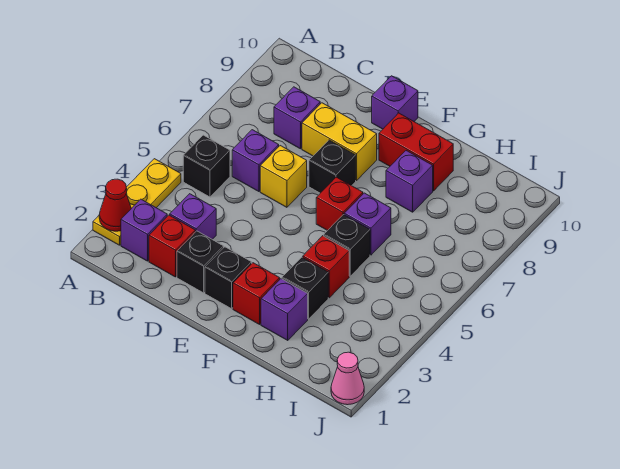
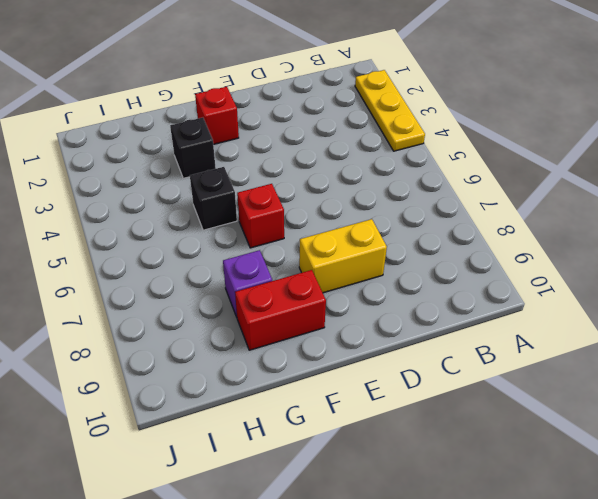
none -> purple brick B2 level 1
none -> black brick B5 level 1
none -> red brick C2 level 1

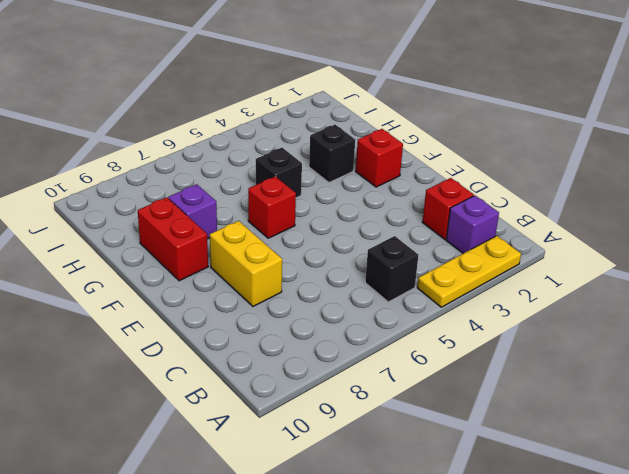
none -> purple brick C3 level 1
none -> purple brick C6 level 1
none -> purple brick C8 level 1

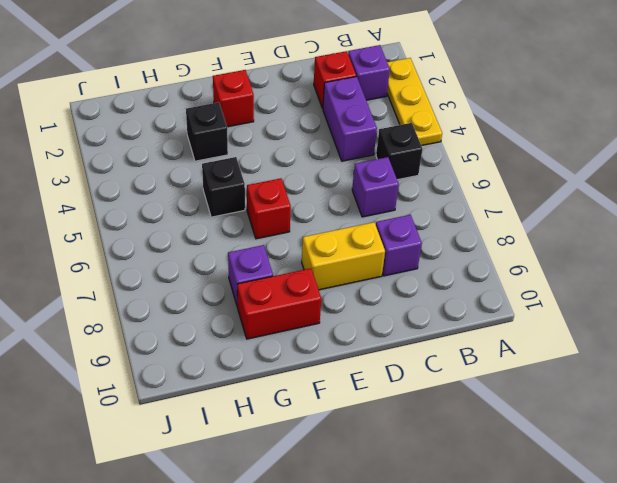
purple brick C3:C4 level 1 -> purple brick C3 level 1
none -> black brick D2 level 1
none -> yellow brick D6 level 1
none -> black brick E2 level 1

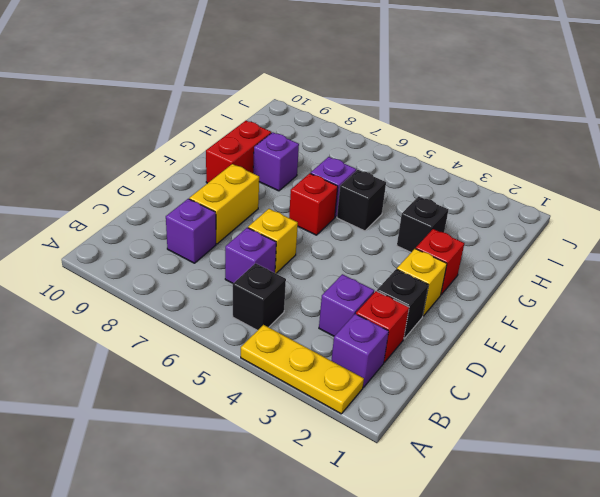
yellow brick E2 level 1 -> black brick E2 level 1
none -> black brick E7 level 1
none -> purple brick E10 level 1
none -> purple brick G2 level 1

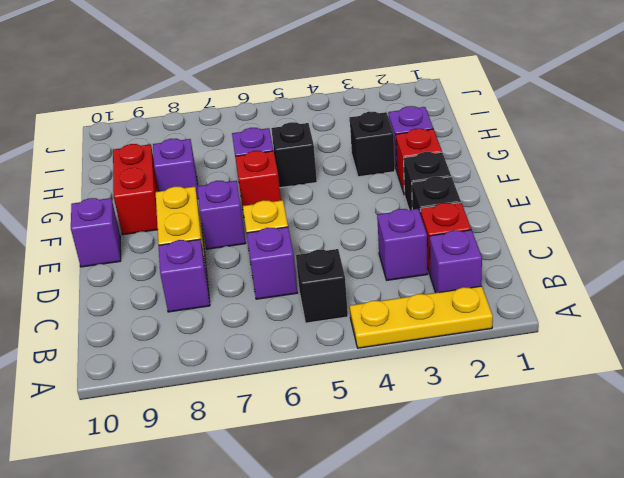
purple brick E7 level 1 -> black brick E7 level 1
none -> red brick G4 level 1
none -> pink cone J1 level 1
none -> red cone A2 level 2

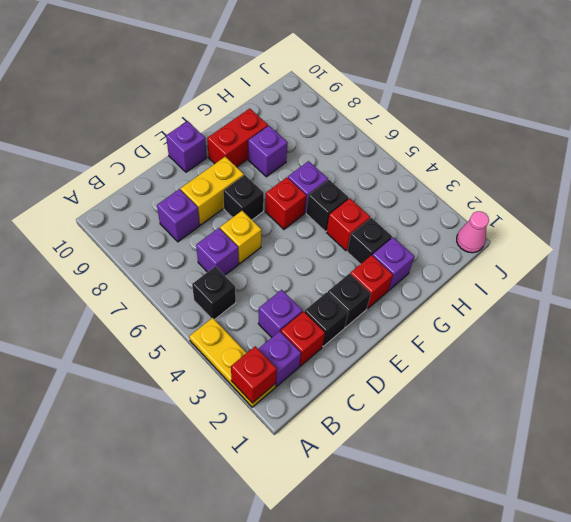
red brick A2 level 2 -> red cone A2 level 2

